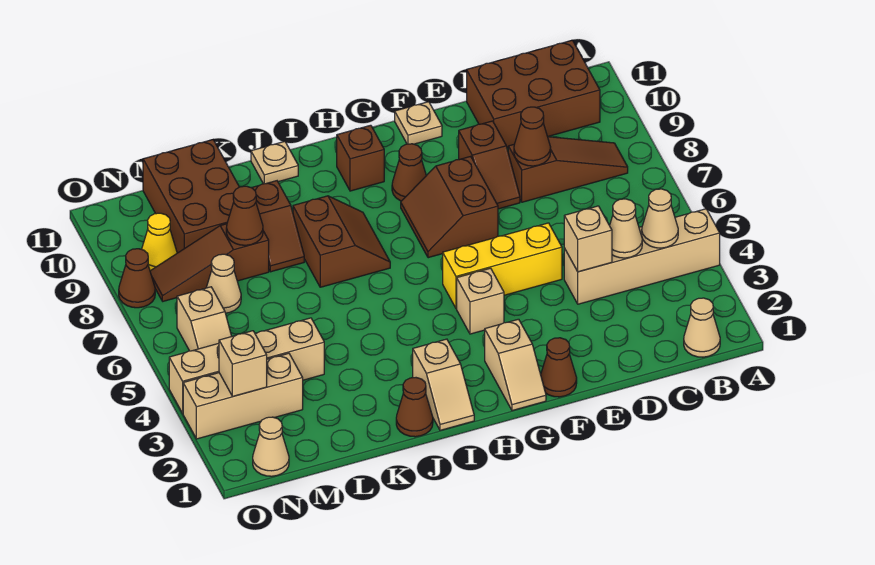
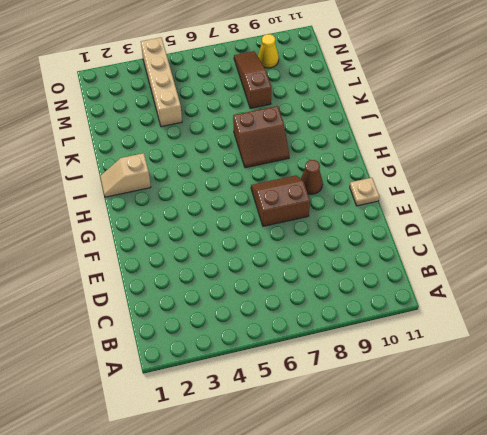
none -> tan brick A4:D4 level 1
none -> tan cone B1 level 1
none -> brown slope B8:D8 level 1 top D
none -> brown brick B10:D11 level 1

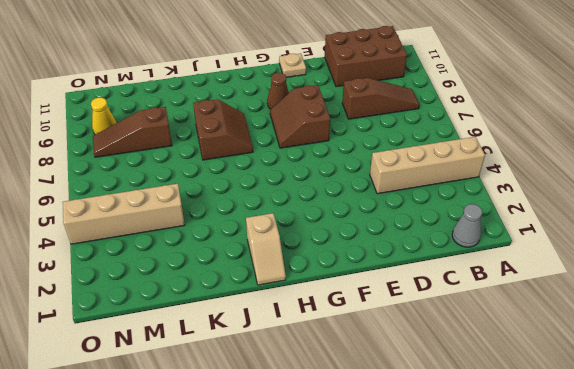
grey cone B1 level 1 -> tan cone B1 level 1
none -> yellow brick E5:G5 level 1
none -> brown slope E8:E9 level 1 top 9
none -> brown cone F1 level 1
none -> tan slope G1:G2 level 1 top 2

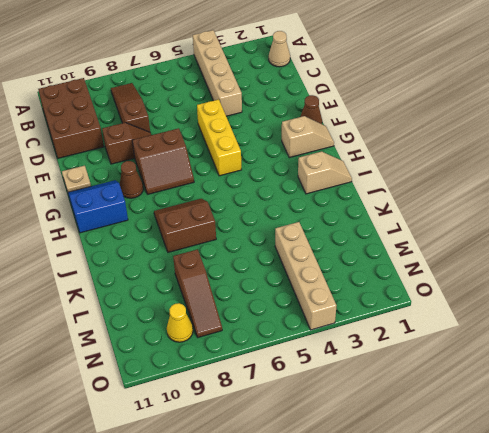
blue slope G10:H11 level 1 top H -> brown brick H10 level 1
none -> tan brick G4 level 1
none -> brown cone J1 level 1
none -> tan plate J11 level 1
none -> brown slope K8:K9 level 1 top 9

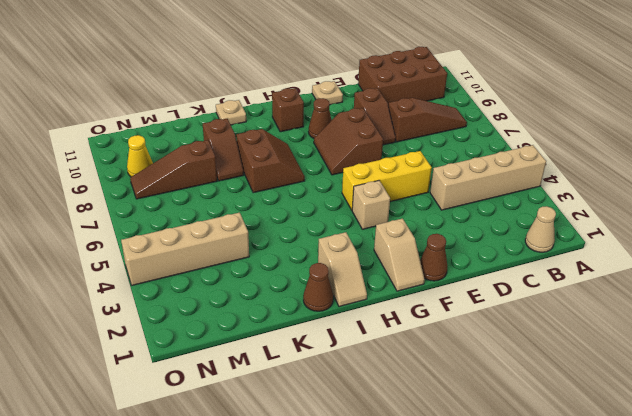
none -> brown brick L9:M11 level 1
none -> tan brick M3:O3 level 1
none -> tan cone M7 level 1
none -> tan cone N1 level 1

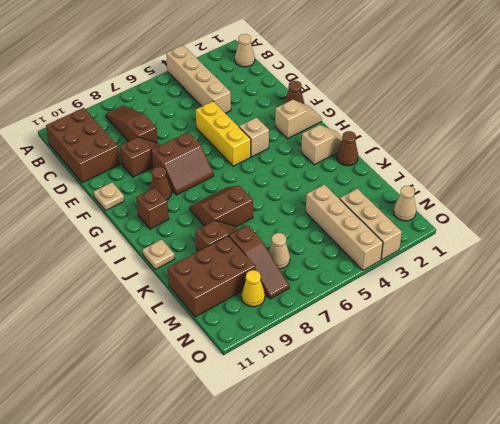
none -> tan slope N5:N6 level 1 top 6
none -> brown cone O8 level 1
none -> tan cone B4 level 2
none -> tan cone C4 level 2

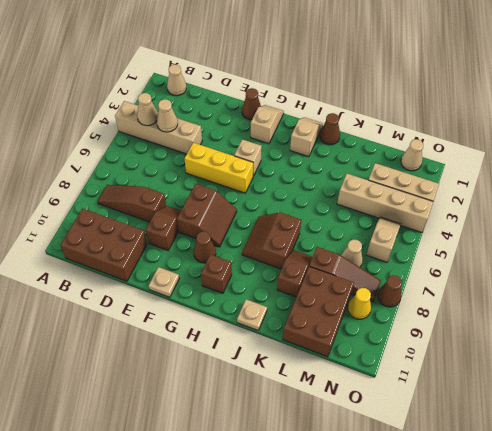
none -> tan brick D4 level 2
none -> brown cone D8 level 2
none -> brown cone L8 level 2
none -> tan brick N3 level 2

